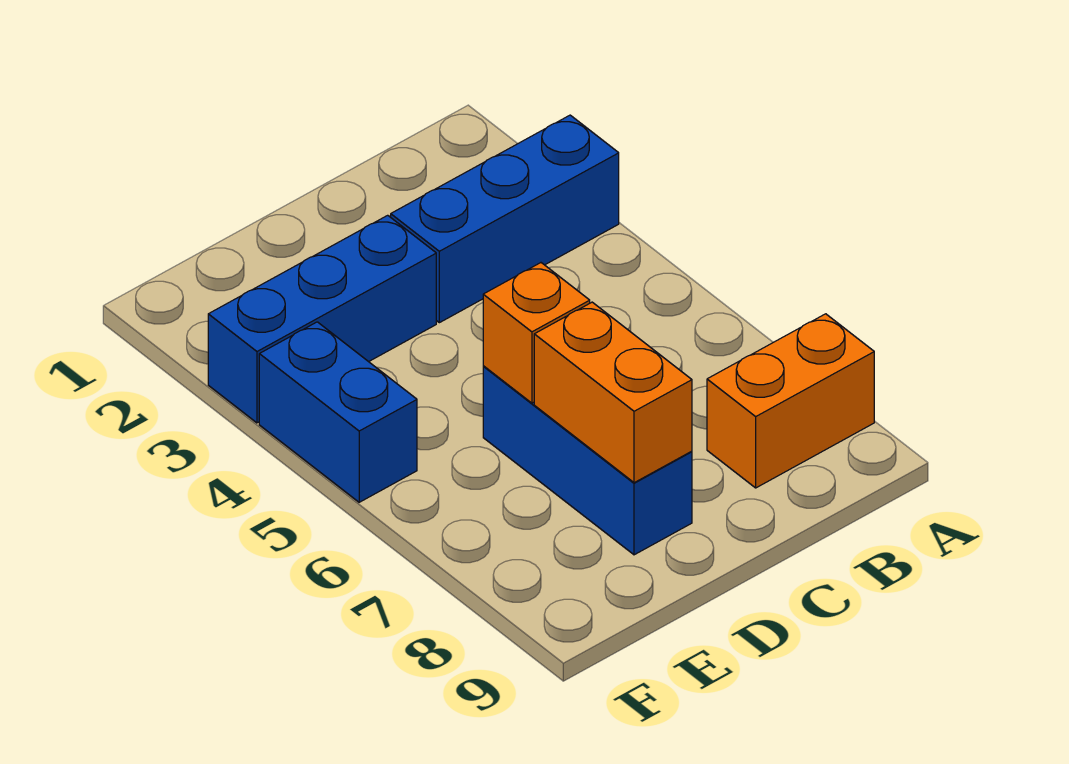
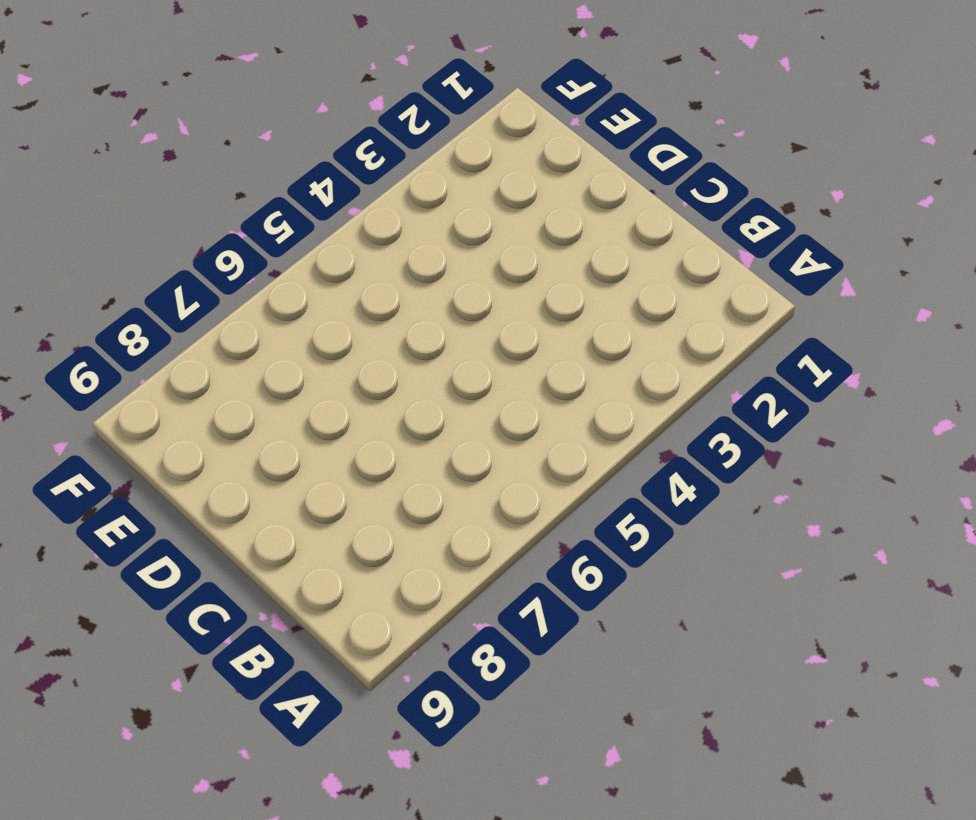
none -> blue brick A3:C3 level 1
none -> orange brick A8:B8 level 1

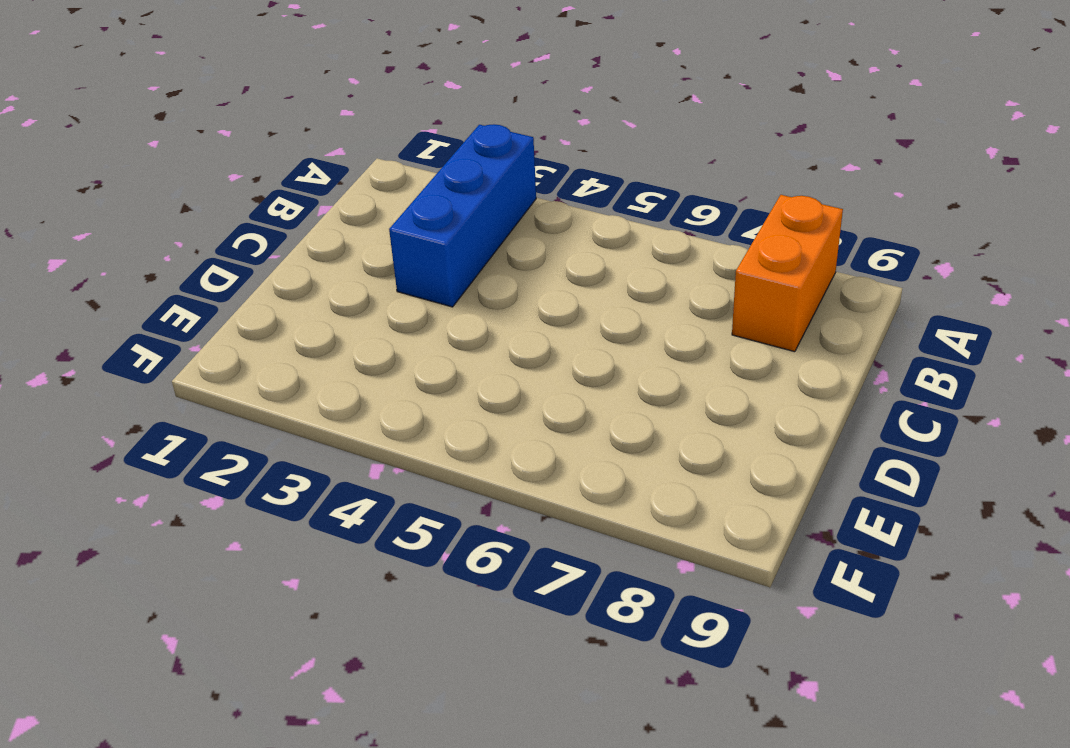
none -> blue brick D3:F3 level 1
none -> blue brick D6:D8 level 1

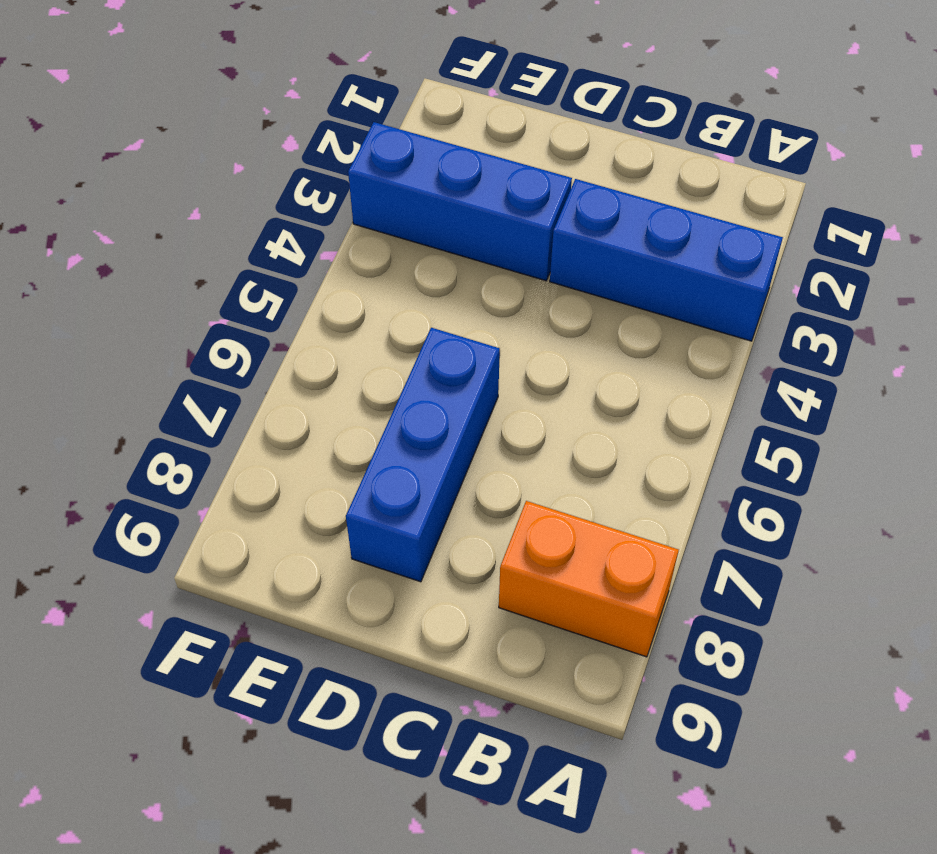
none -> blue brick F4:F5 level 1
none -> orange brick D6 level 2

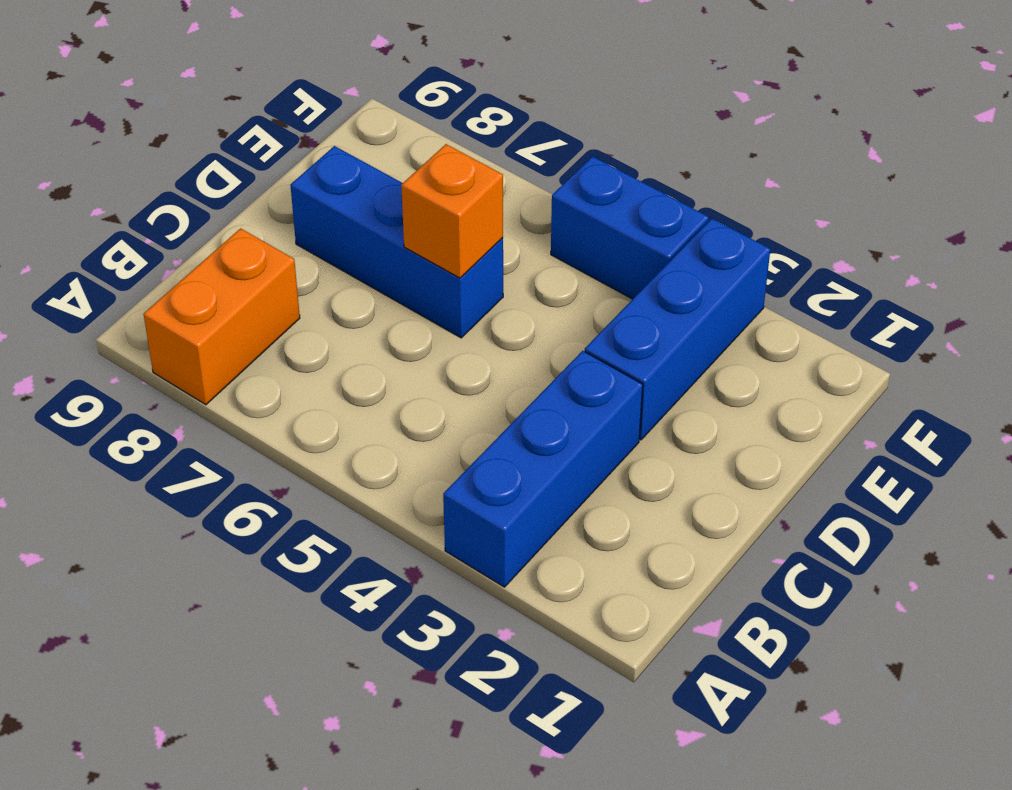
none -> orange brick D7:D8 level 2

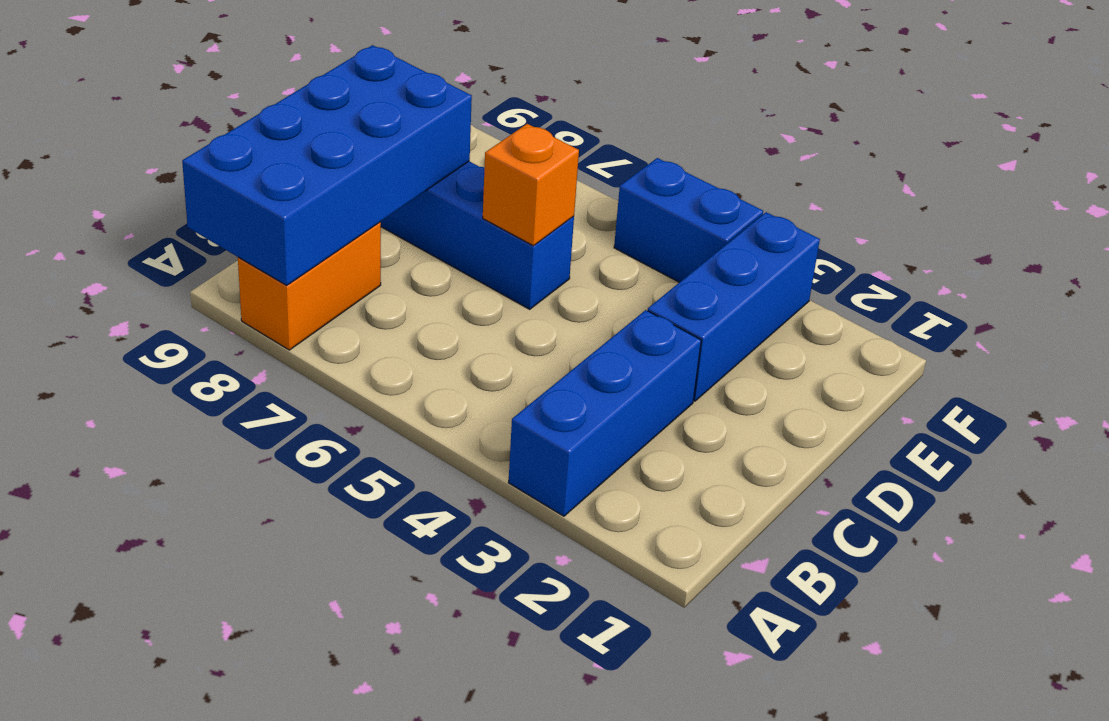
blue brick A8:D9 level 2 -> orange brick D7:D8 level 2

